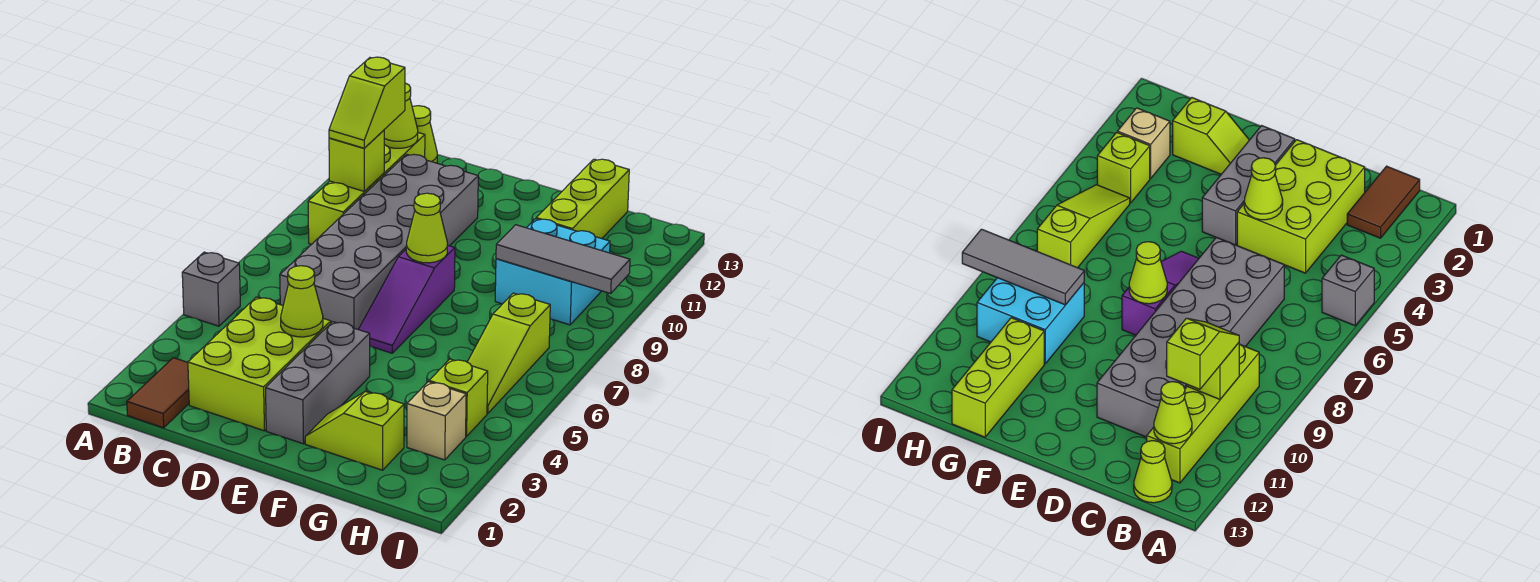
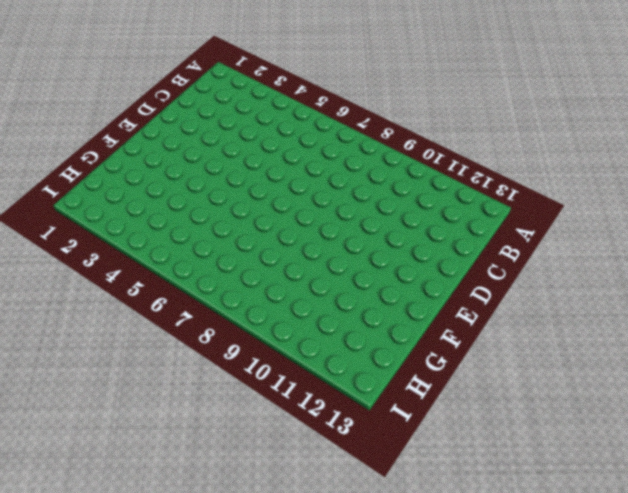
none -> grey brick A5 level 1
none -> brown tile B1:B2 level 1
none -> lime brick B9:B12 level 1

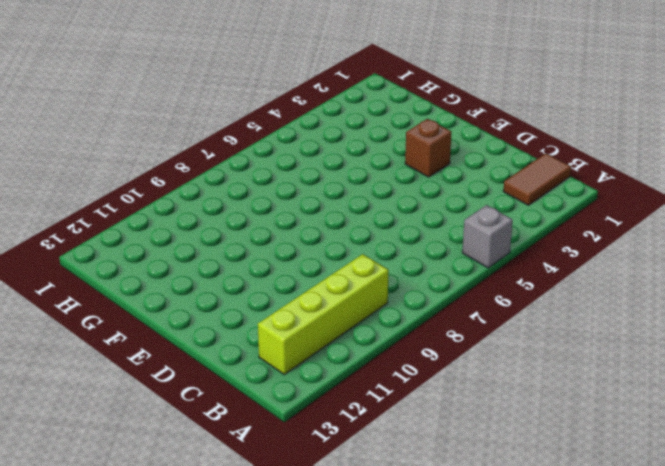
brown brick E3 level 1 -> grey brick E2:E4 level 1
none -> lime cone B13 level 1
none -> lime brick C2:D4 level 1
none -> grey brick C6:D11 level 1

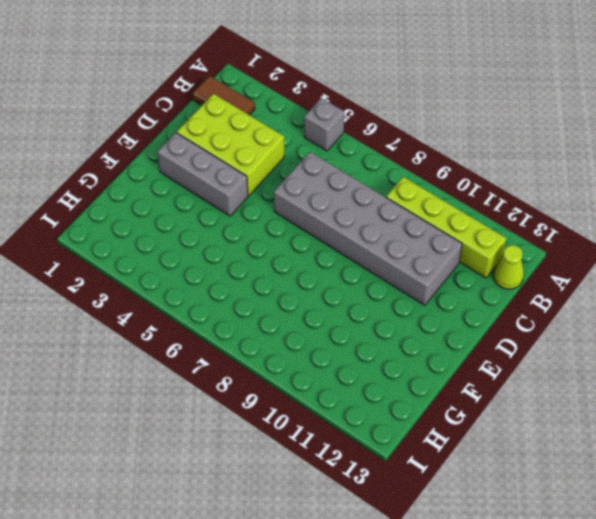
none -> purple slope E6:E8 level 1 top 8
none -> lime slope F2:G2 level 1 top G
none -> cyan brick G9:H10 level 1

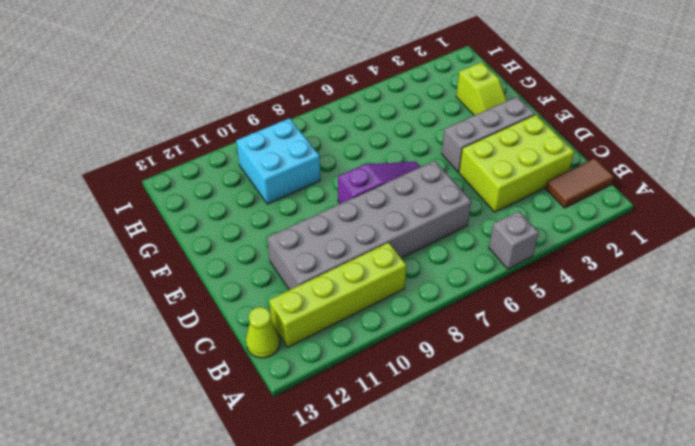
none -> lime brick G11:G13 level 1
none -> tan brick H3 level 1
none -> lime brick H4 level 1

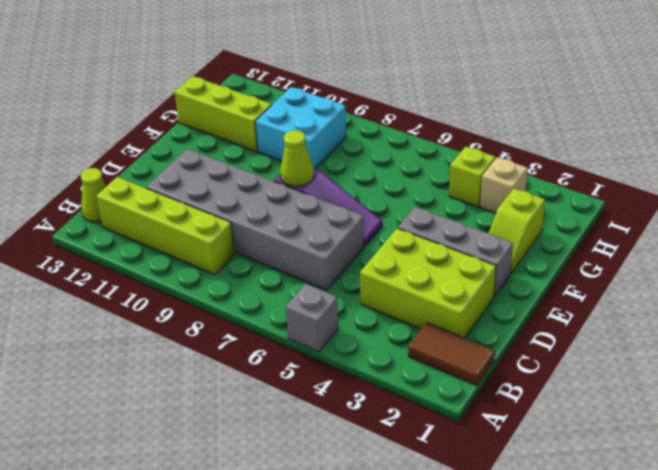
none -> lime slope H5:H7 level 1 top 7
none -> lime brick B10 level 2
none -> lime cone B12 level 2

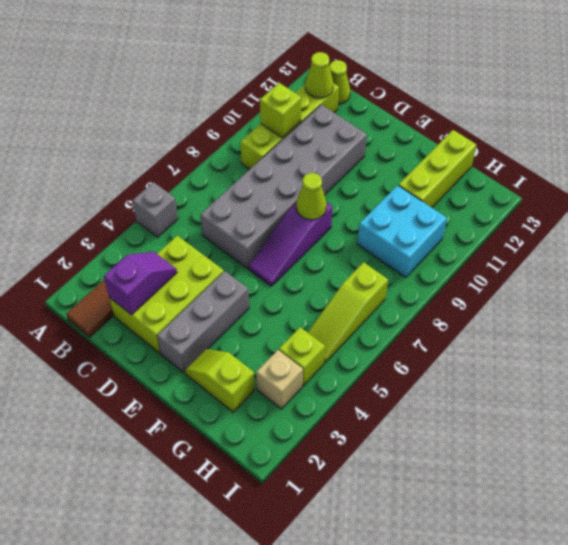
purple slope C2:C3 level 2 top 2 -> none
none -> lime cone D4 level 2
none -> grey tile G9:I9 level 2
none -> lime slope B10:B11 level 3 top 11

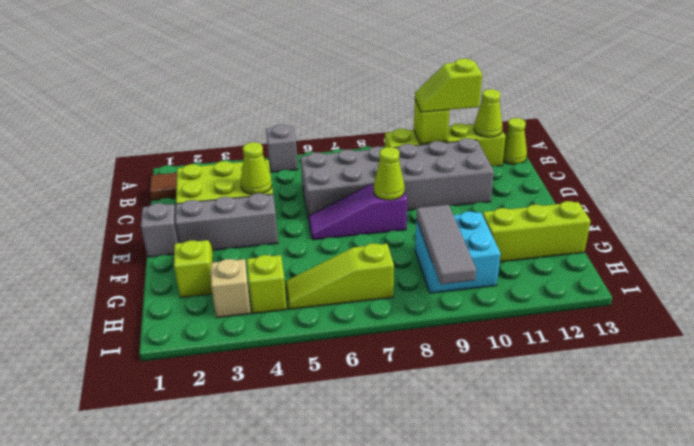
grey brick E1 level 1 -> none

